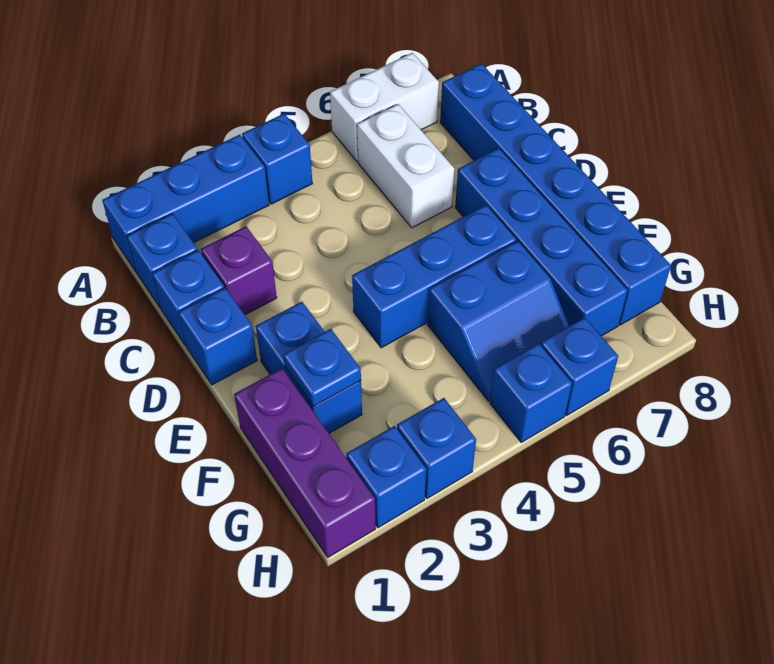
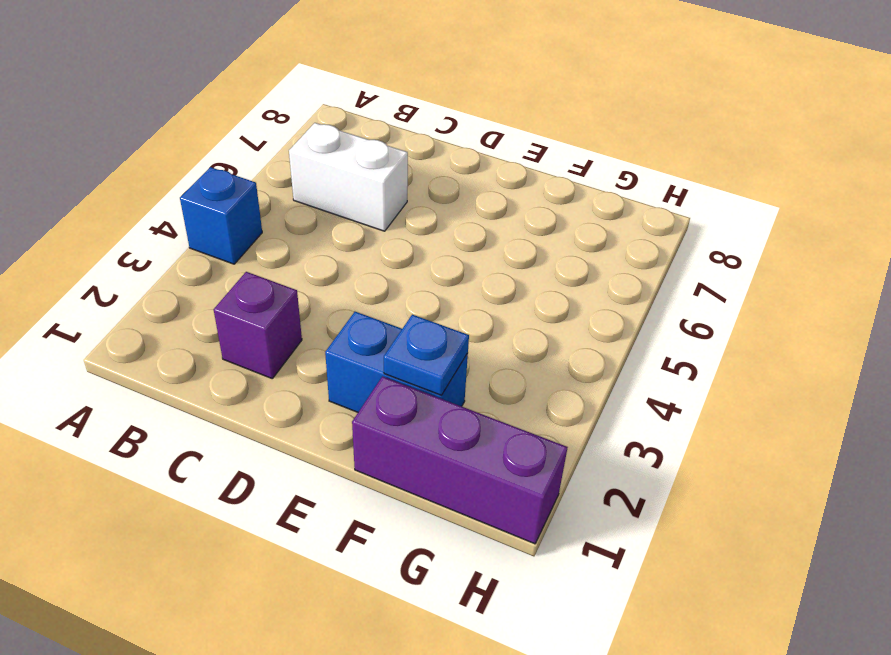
none -> blue brick A1:A3 level 1
none -> white brick A6:A7 level 1
none -> blue brick B1 level 1

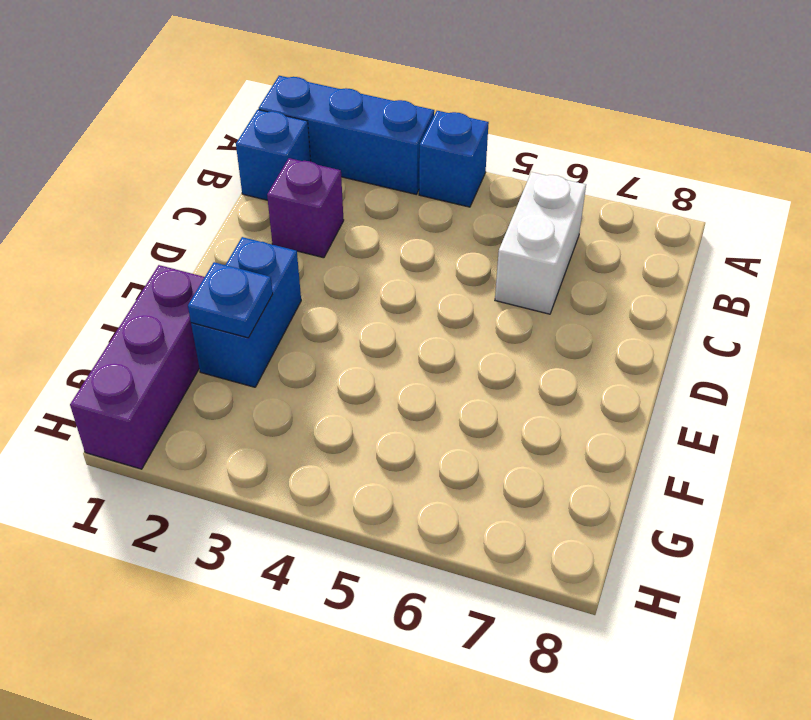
none -> white brick A6:A7 level 1
none -> blue brick B8:G8 level 1
none -> blue brick C1 level 1

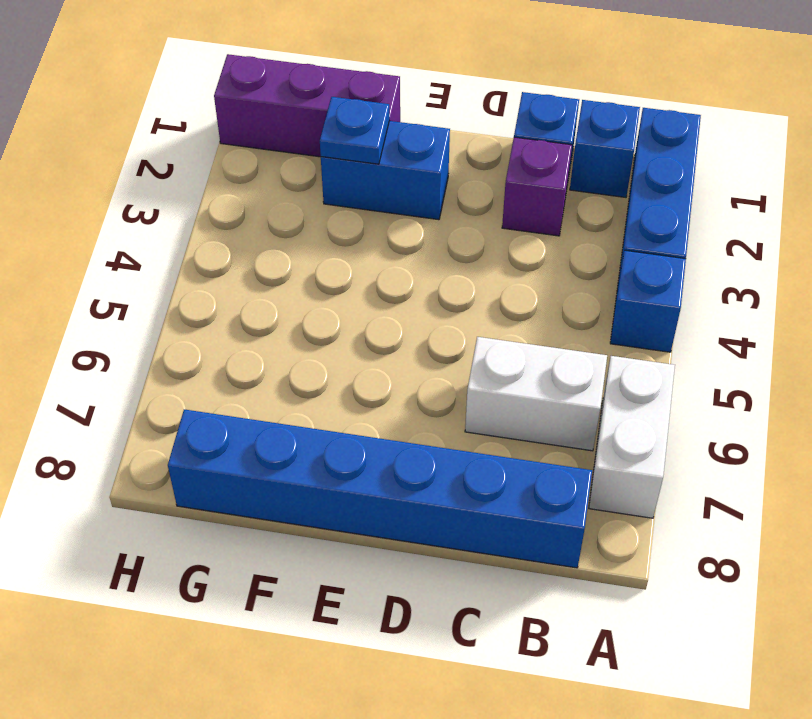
none -> blue brick D1 level 1
none -> blue brick D7:G7 level 1
none -> blue brick E4:E6 level 1

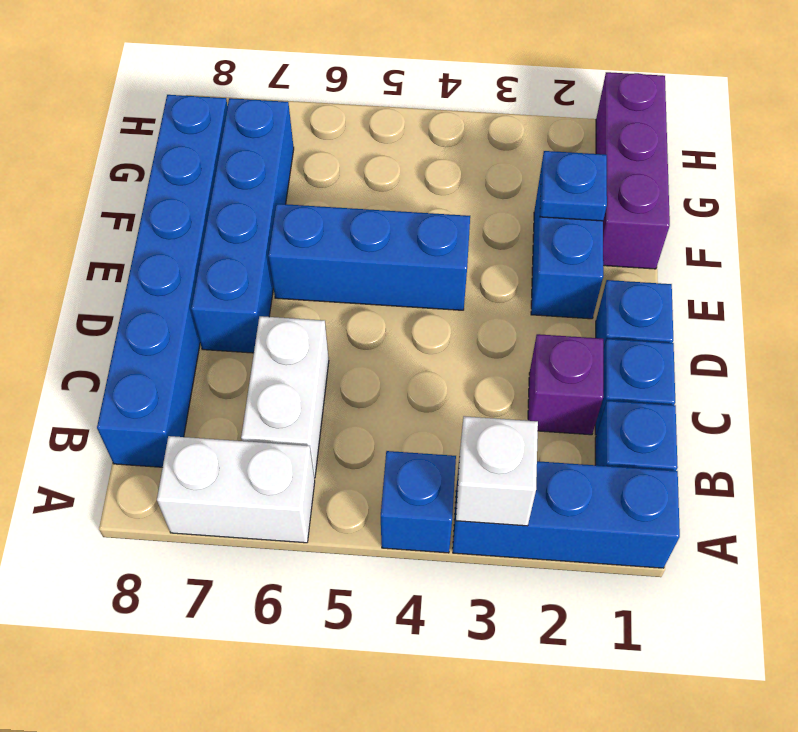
white brick A3 level 2 -> none
none -> blue slope F5:G6 level 1 top F
none -> blue brick H2 level 1
none -> blue brick H3 level 1

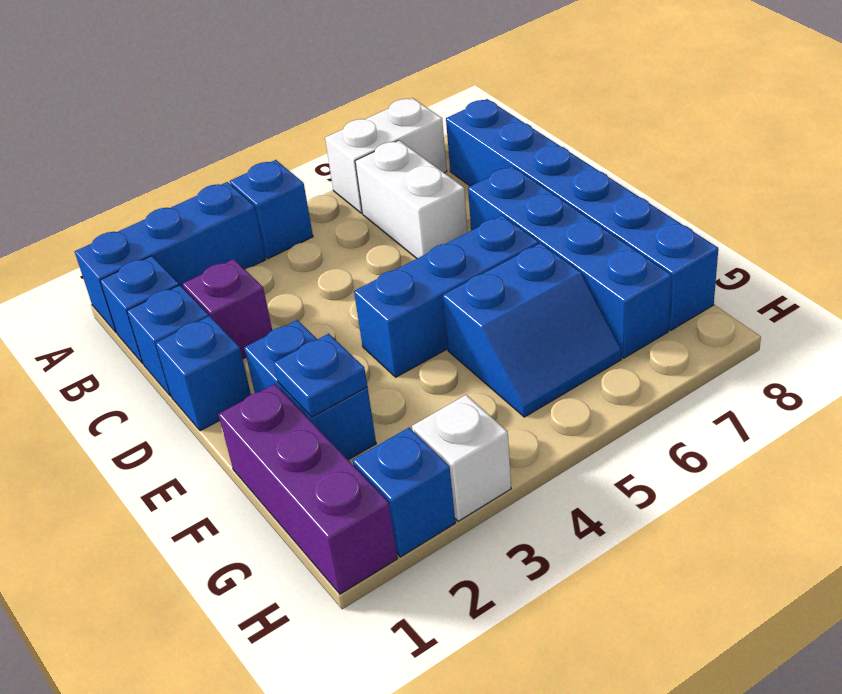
white brick H3 level 1 -> blue brick H3 level 1
none -> blue brick H5 level 1
none -> blue brick H6 level 1

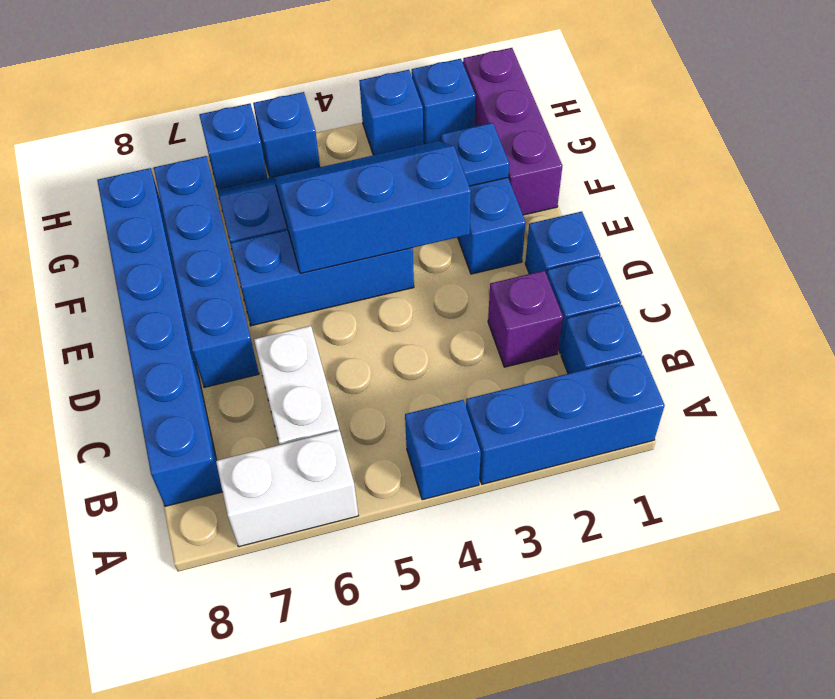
blue slope E3:F5 level 2 top E -> none

